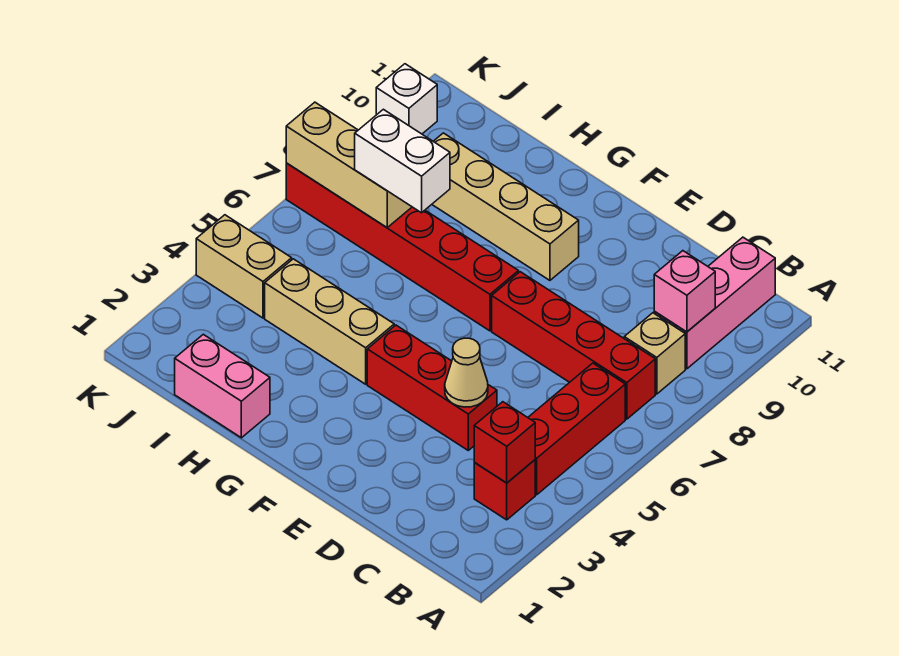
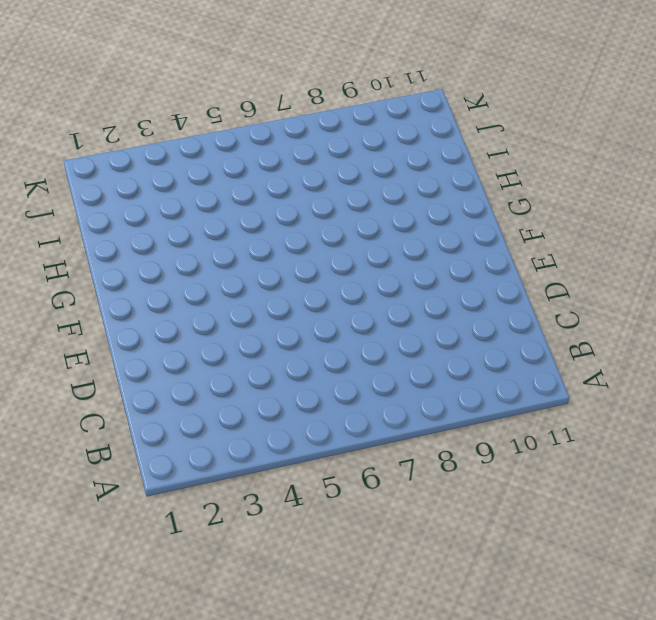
none -> red brick B3 level 1
none -> red brick B4:B6 level 1
none -> red brick B7:E7 level 1

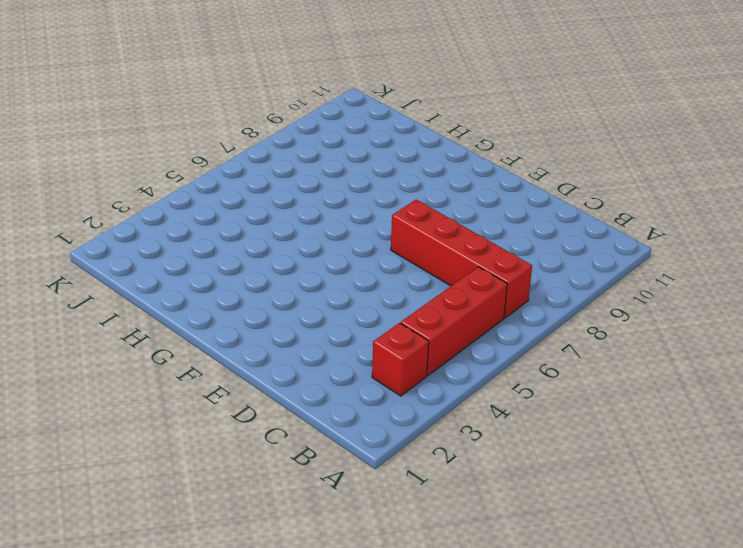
none -> tan brick B8 level 1
none -> pink brick B9:B11 level 1
none -> red brick D4:F4 level 1

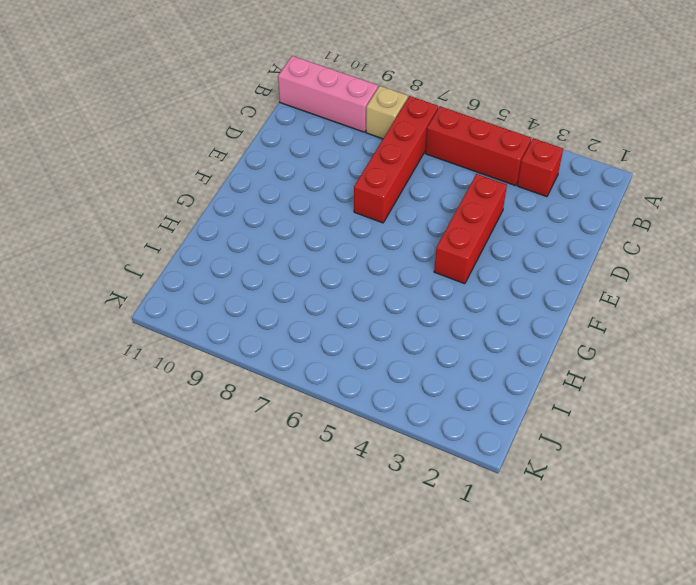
none -> red brick F7:K7 level 1
none -> tan brick F9:I9 level 1
none -> tan brick G4:I4 level 1

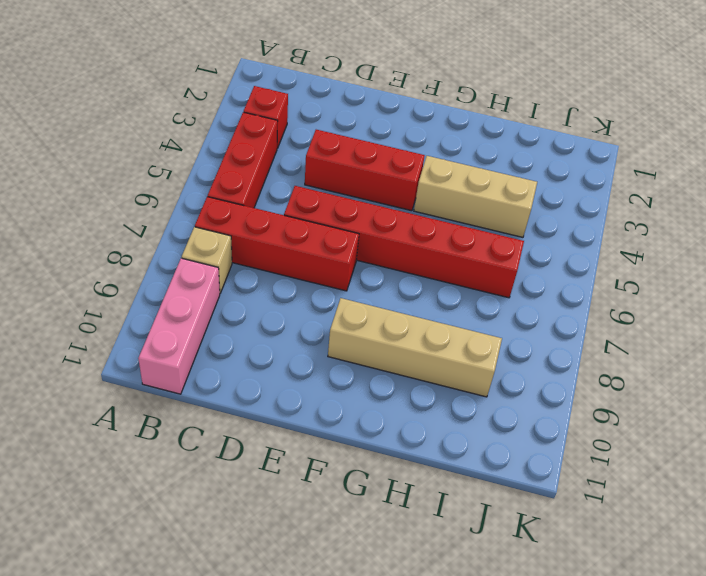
red brick D6:I6 level 1 -> red brick F7:K7 level 1
none -> pink brick H1:I1 level 1
none -> tan brick J4:K4 level 1
none -> white brick K10 level 1

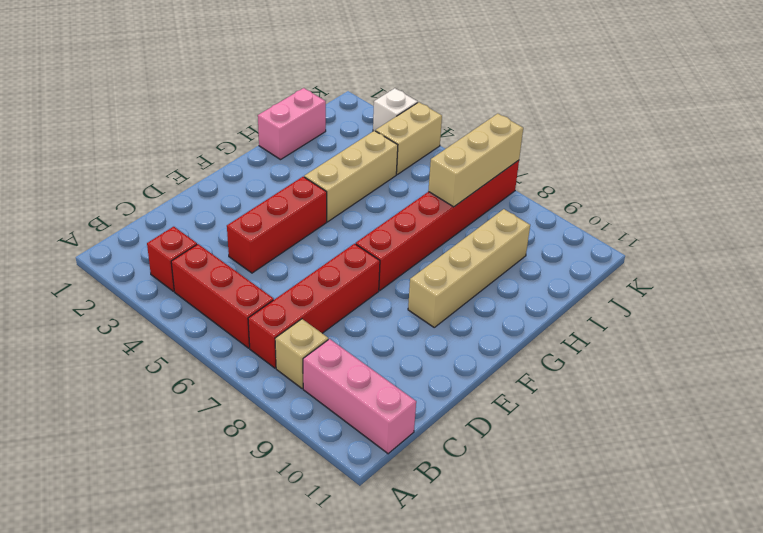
white brick K3 level 1 -> white brick K10 level 1
none -> red brick B3 level 2
none -> pink brick B9 level 2
none -> tan cone D4 level 2

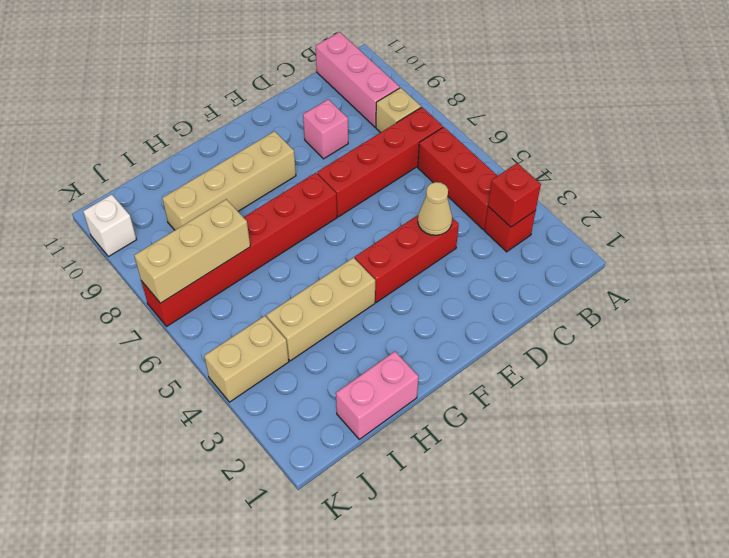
pink brick D9 level 1 -> pink brick B9 level 2
none -> white brick H7:I7 level 3

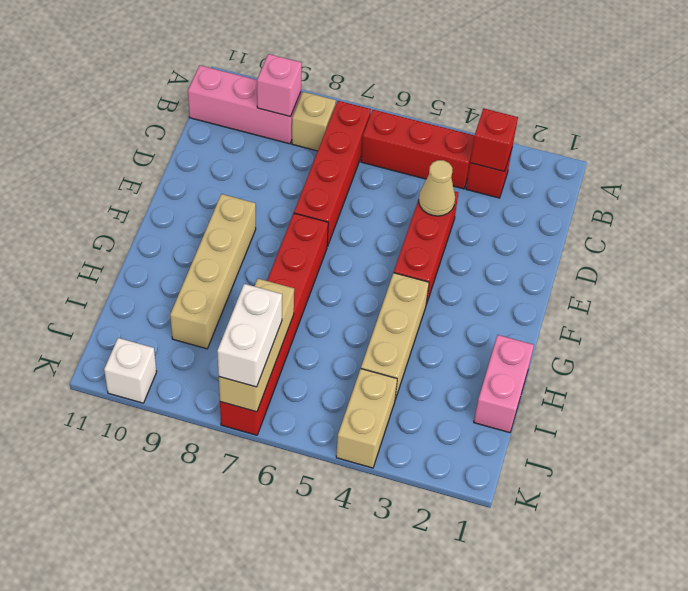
white brick J7:K7 level 3 -> white brick H7:I7 level 3

